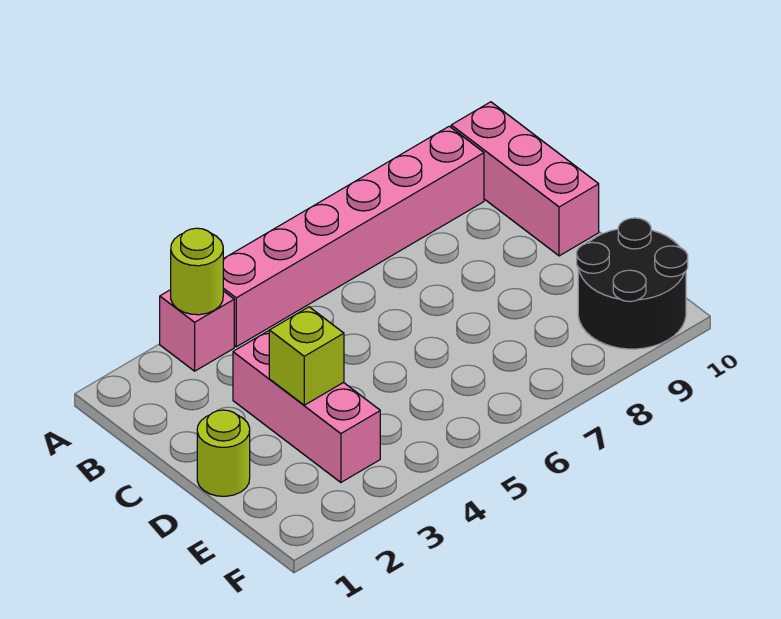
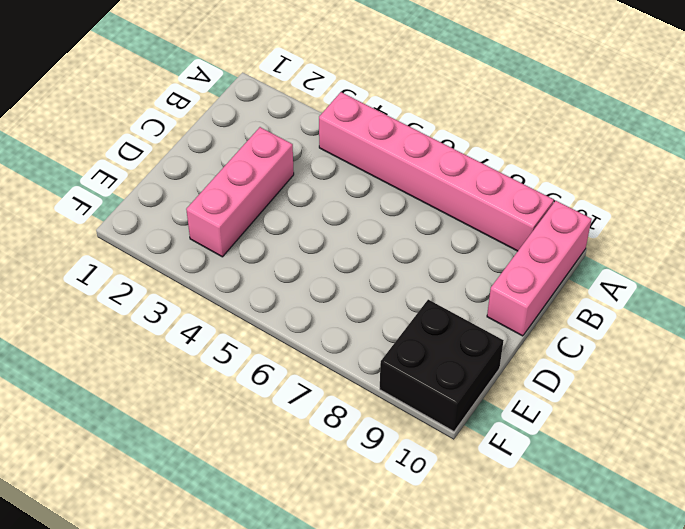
black brick E9:F10 level 1 -> black round brick E9:F10 level 1
none -> pink brick A3 level 1
none -> lime round brick D1 level 1

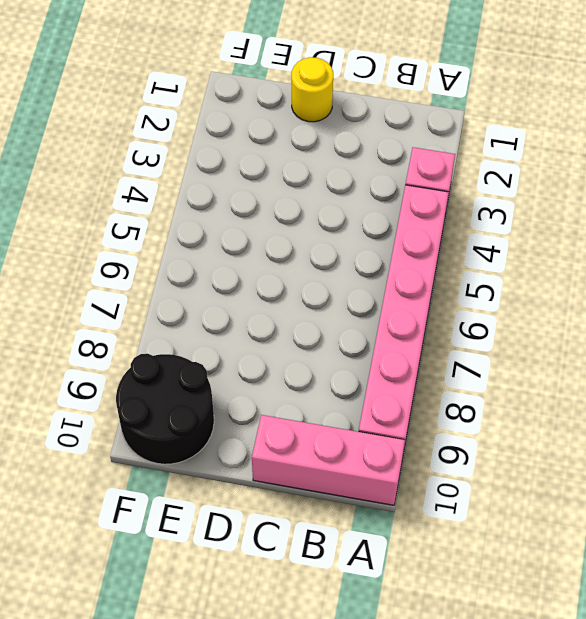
yellow round brick D1 level 1 -> lime round brick D1 level 1
none -> pink brick C3:E3 level 1
none -> lime round brick A3 level 2

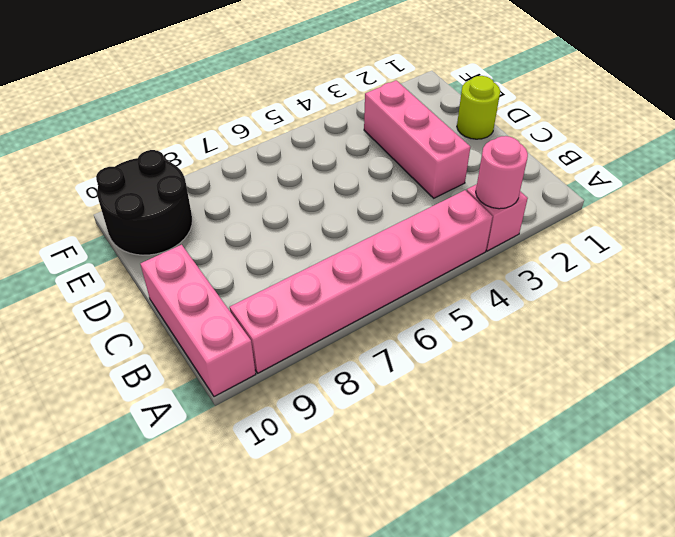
pink round brick A3 level 2 -> lime round brick A3 level 2
none -> lime brick D3 level 2

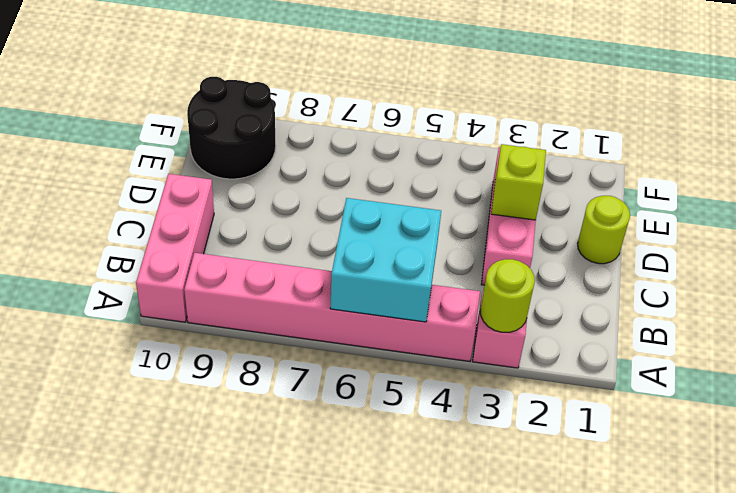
cyan brick A5:B6 level 2 -> none

